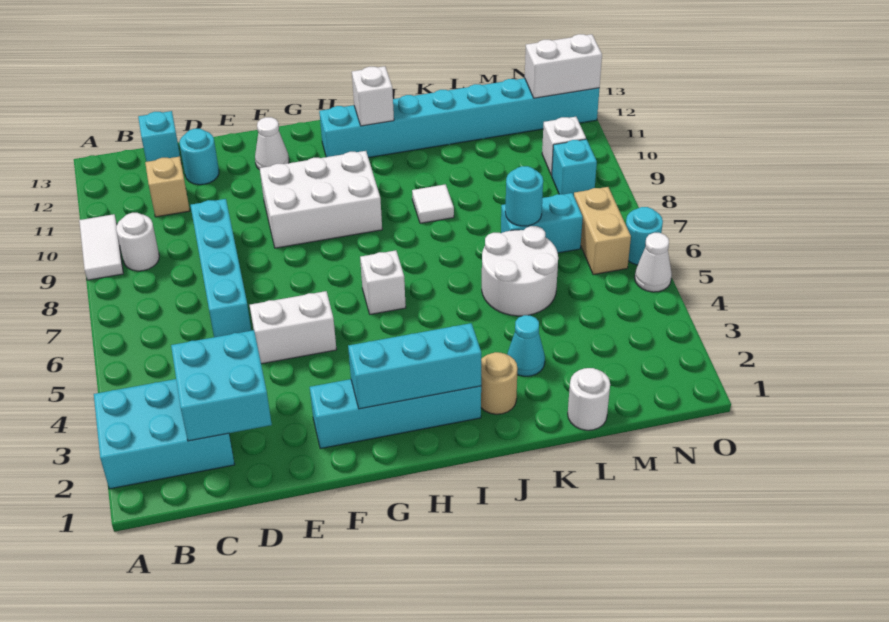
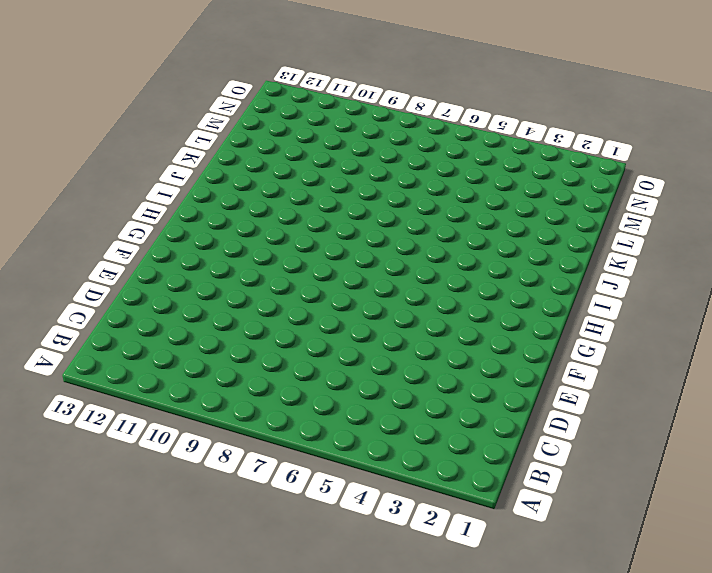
none -> cyan brick A2:C3 level 1
none -> white tile A9:A10 level 1
none -> white round brick B9 level 1

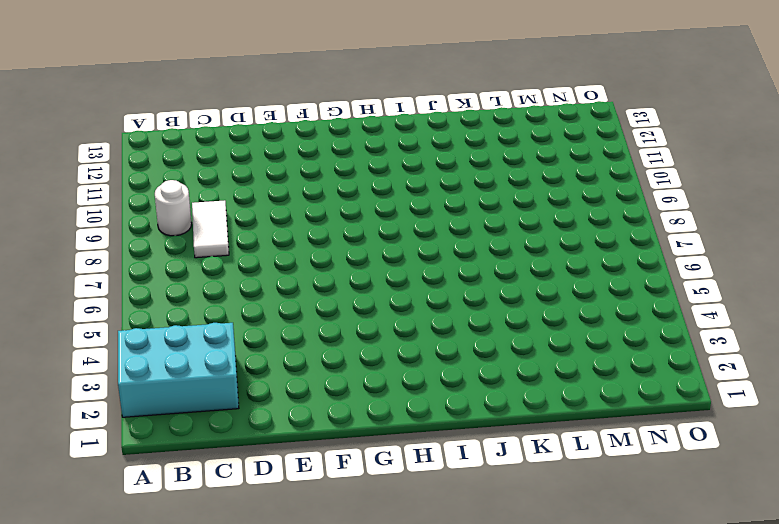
white tile C8:C9 level 1 -> white tile A9:A10 level 1
none -> tan brick C11 level 1
none -> cyan brick C13 level 1
none -> cyan brick D6:D9 level 1

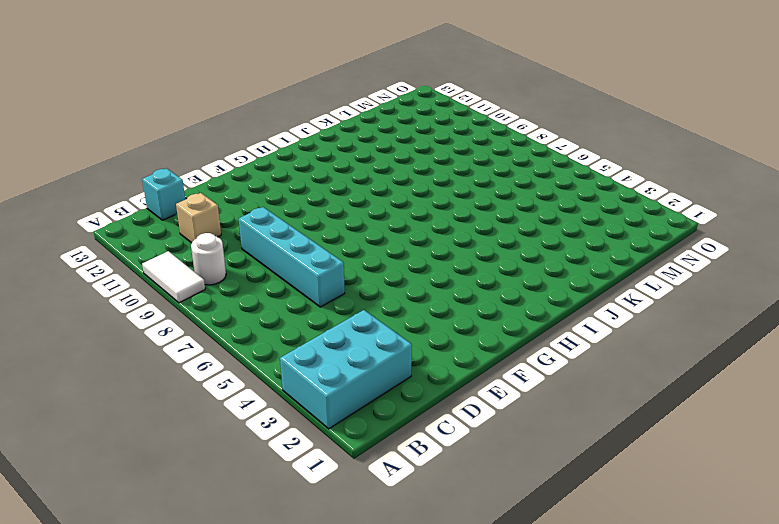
none -> cyan round brick D12 level 1
none -> white brick E5:F5 level 1
none -> cyan brick F2:I2 level 1

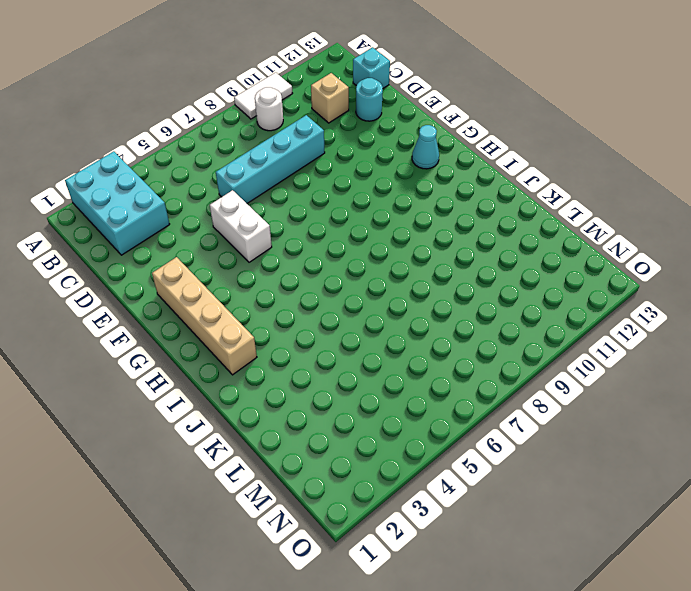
tan brick F2:I2 level 1 -> cyan brick F2:I2 level 1
cyan cone G12 level 1 -> cyan cone K3 level 1
none -> white brick F9:H10 level 1
none -> white cone F12 level 1
none -> white brick H6 level 1

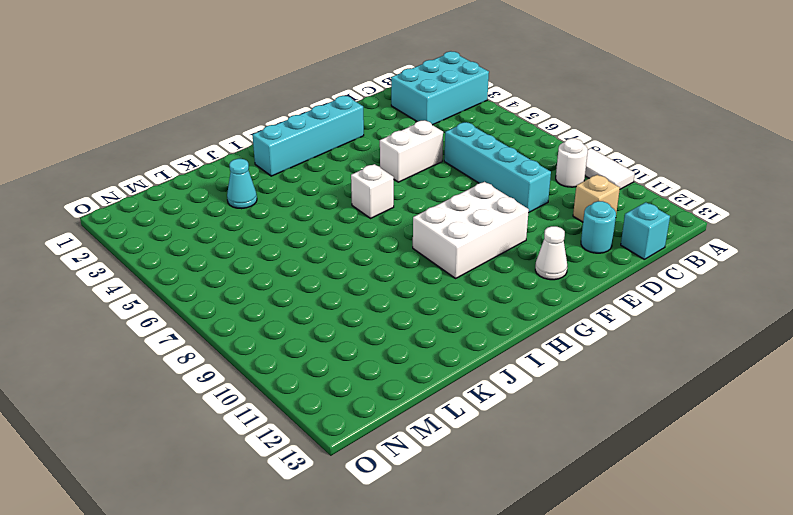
none -> cyan brick H12:O12 level 1
none -> tan round brick J2 level 1
none -> white tile J9 level 1

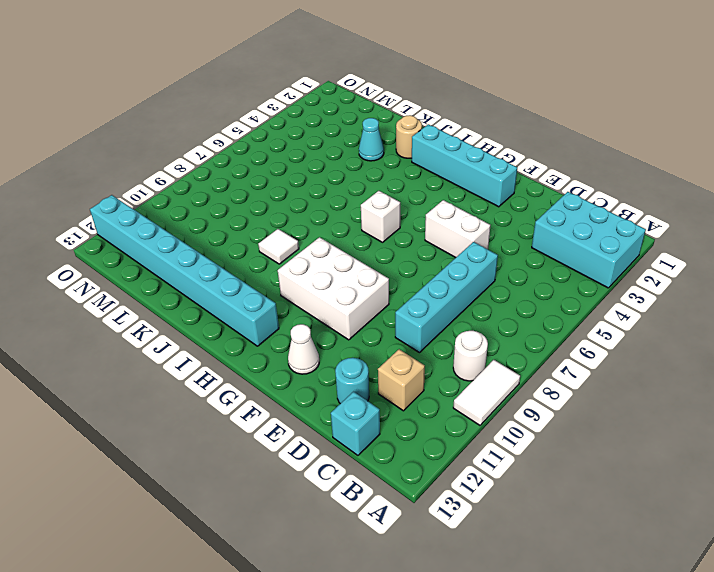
none -> white round brick K5:L6 level 1
none -> white round brick L1 level 1
none -> cyan brick L7:M7 level 1

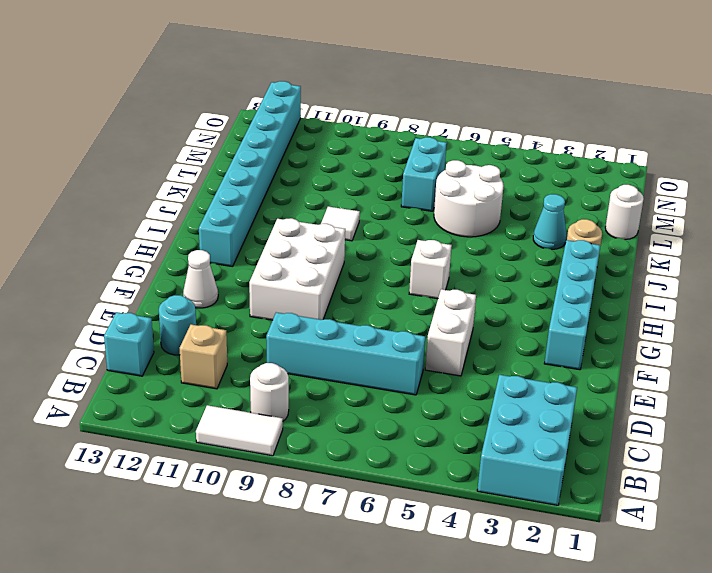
none -> tan brick N6:N7 level 1
none -> cyan brick N9 level 1
none -> white brick N10 level 1

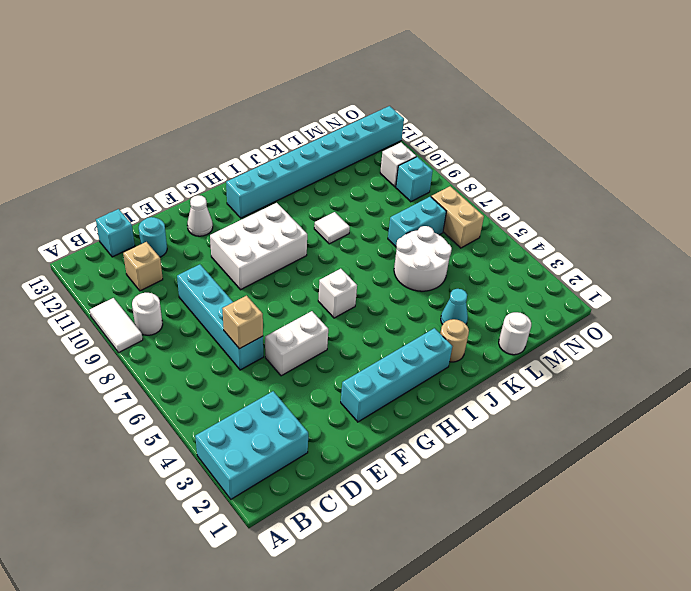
tan brick D6 level 2 -> none
none -> white cone O5 level 1
none -> cyan round brick O6 level 1
none -> cyan brick C2:D3 level 2

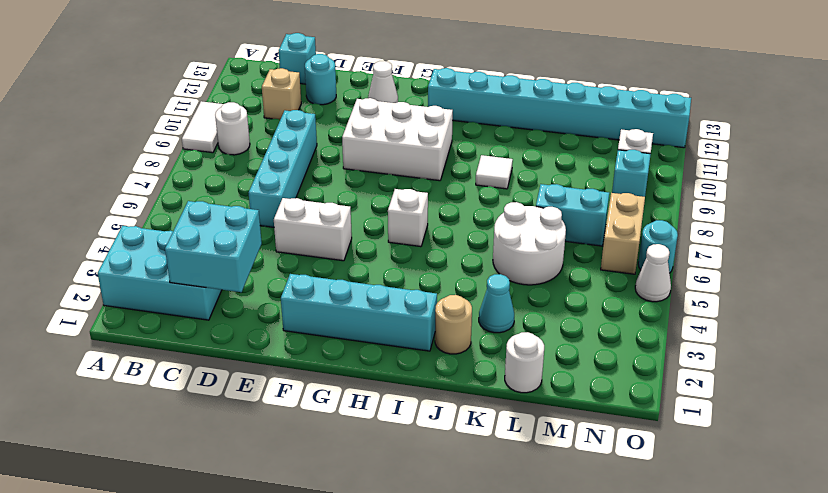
none -> cyan brick G2:I2 level 2
none -> white brick I12 level 2
none -> cyan round brick L7 level 2

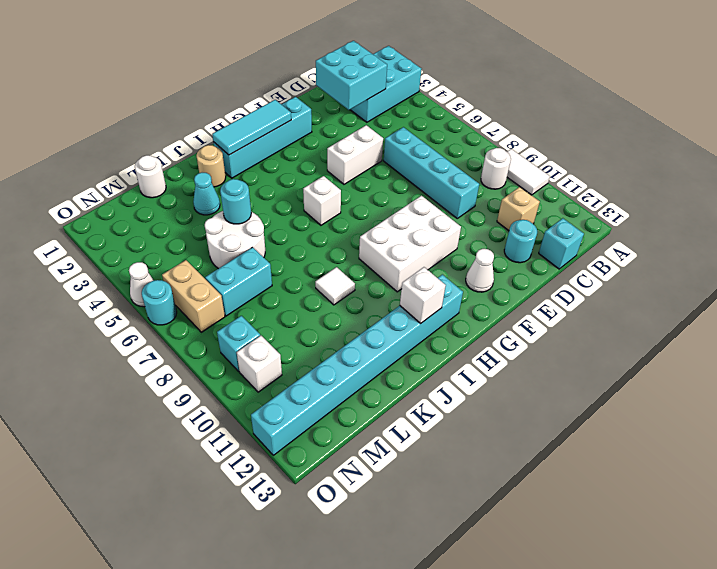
cyan tile G2:I2 level 2 -> cyan brick G2:I2 level 2
cyan round brick K5 level 2 -> cyan round brick L7 level 2
none -> white brick N12:O12 level 2

